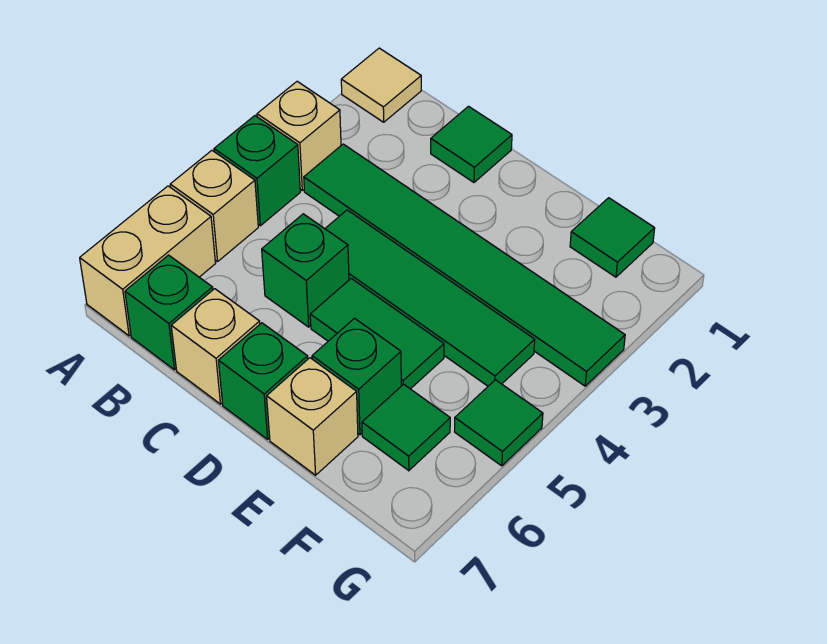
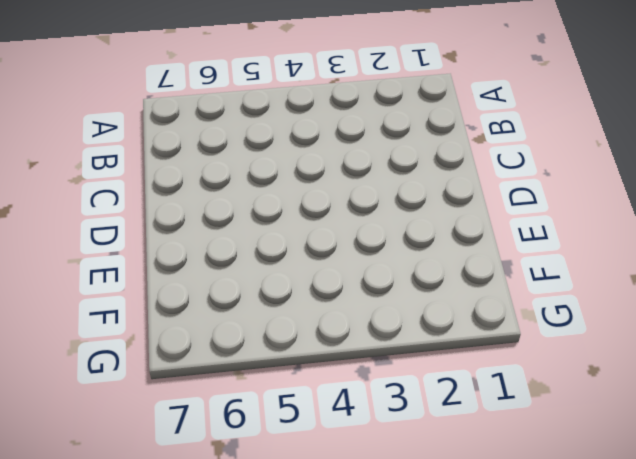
none -> tan tile A1 level 1
none -> tan brick A3 level 1
none -> green brick A4 level 1

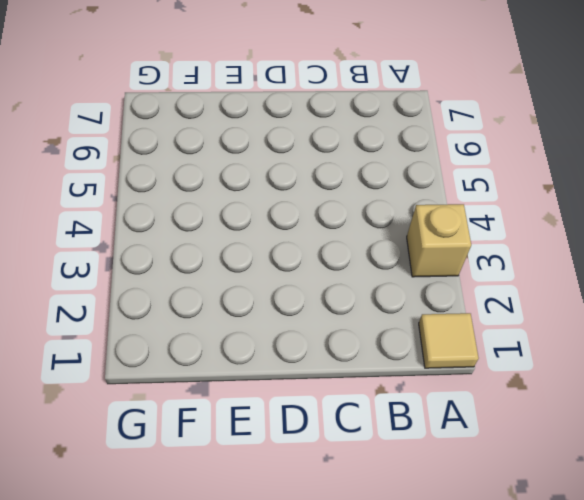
none -> green brick A4 level 1
none -> tan brick A5 level 1
none -> tan brick A6:A7 level 1

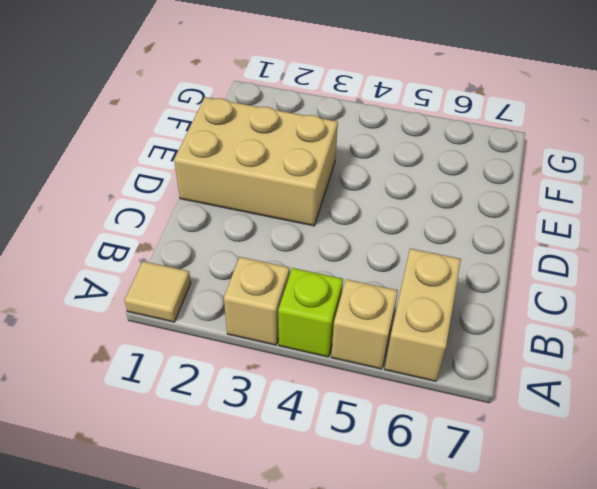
lime brick A4 level 1 -> green brick A4 level 1
tan brick A6:B6 level 1 -> tan brick A6:A7 level 1
tan brick D1:E3 level 1 -> green tile B3:G3 level 1
none -> green brick B7 level 1
none -> green tile C1 level 1
none -> green tile C4:F4 level 1

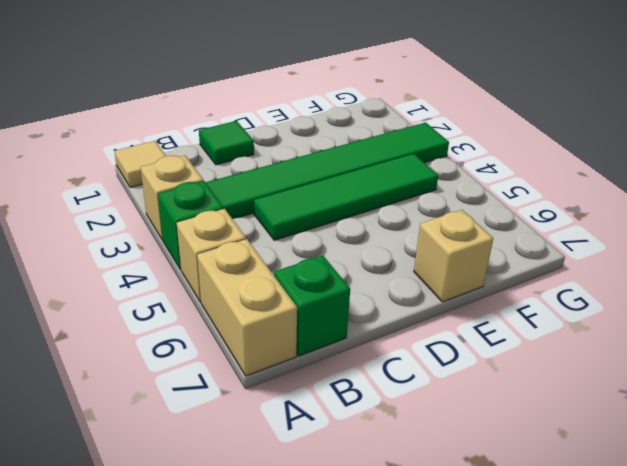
none -> green brick C5 level 1
none -> tan brick C7 level 1
none -> green tile D5:E5 level 1

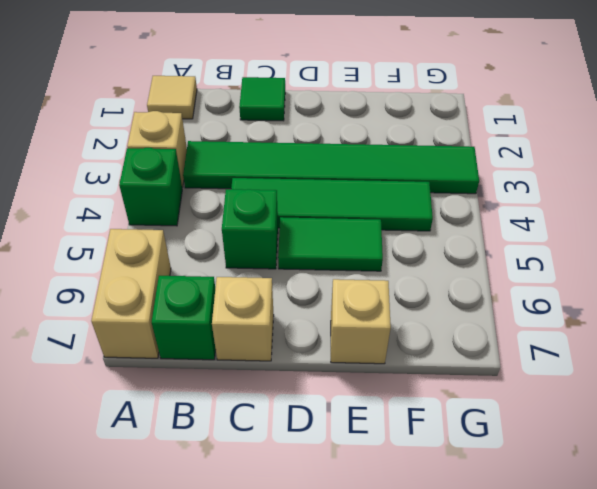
none -> tan brick A5 level 1
none -> green brick D7 level 1
none -> green brick E6 level 1

